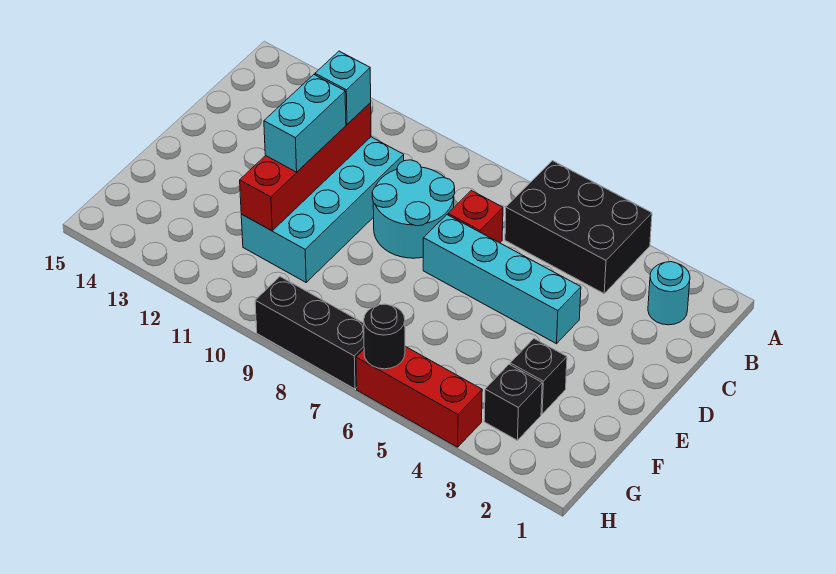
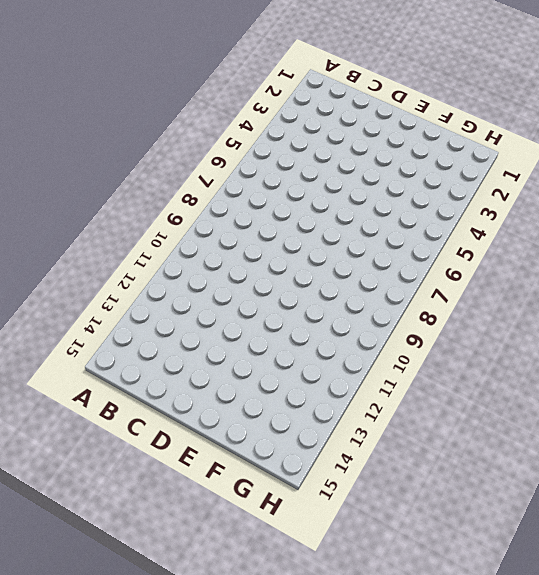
none -> black brick A4:B6 level 1
none -> cyan round brick B2 level 1
none -> red brick C7 level 1

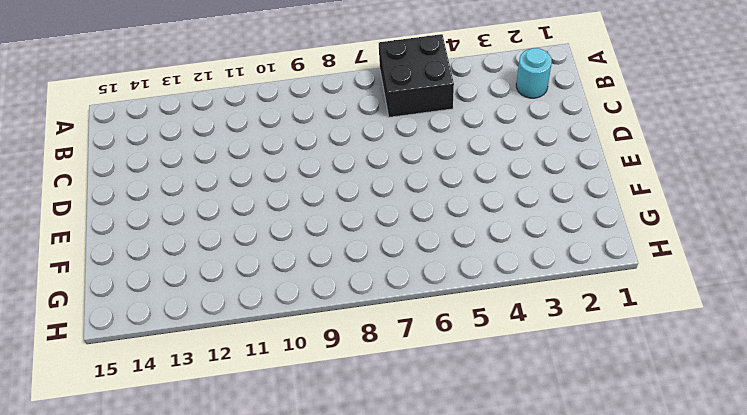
black brick A5:B6 level 1 -> black brick A4:B6 level 1
none -> red brick C7 level 1
none -> cyan round brick C8:D9 level 1
none -> cyan brick C10:F11 level 1

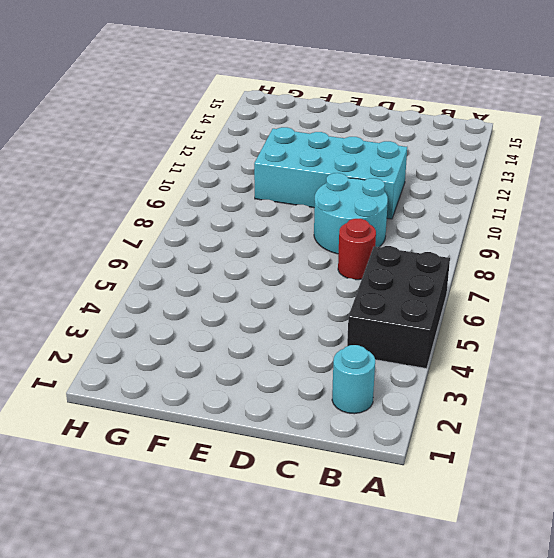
red round brick C7 level 1 -> red brick C7 level 1
none -> cyan brick D4:D7 level 1
none -> black brick F3 level 1
none -> black brick G3 level 1

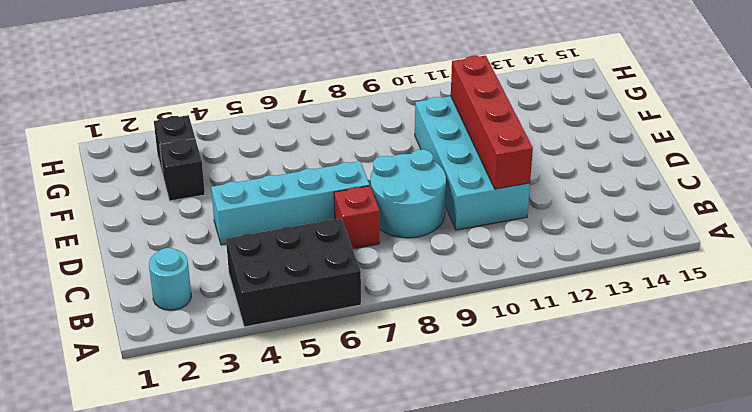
none -> red brick H4:H6 level 1
none -> black brick H7:H9 level 1
none -> black round brick H6 level 2

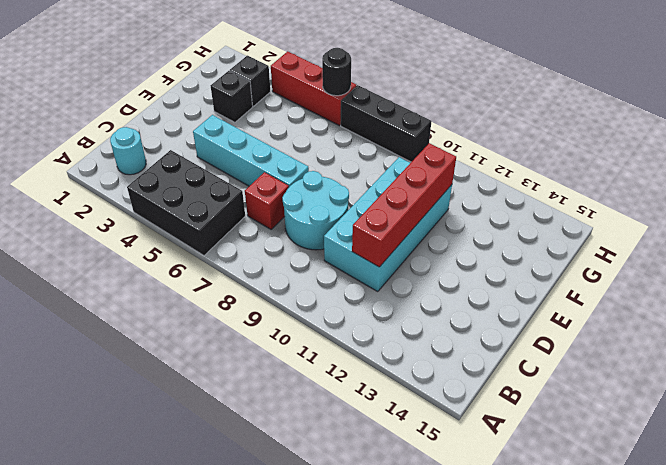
none -> cyan brick C11 level 3
none -> cyan brick D11:E11 level 3

